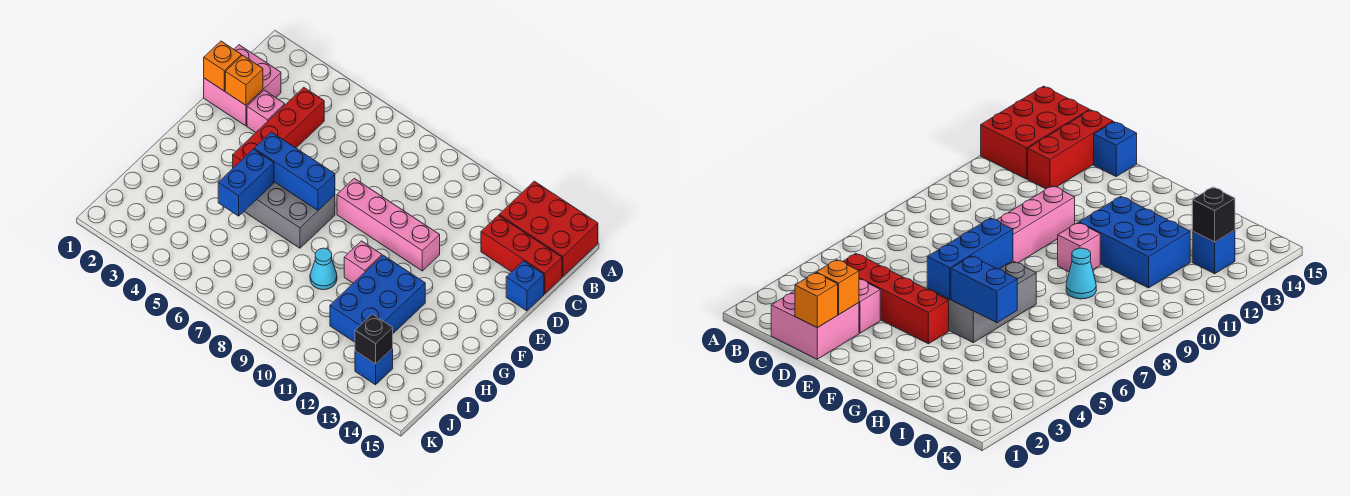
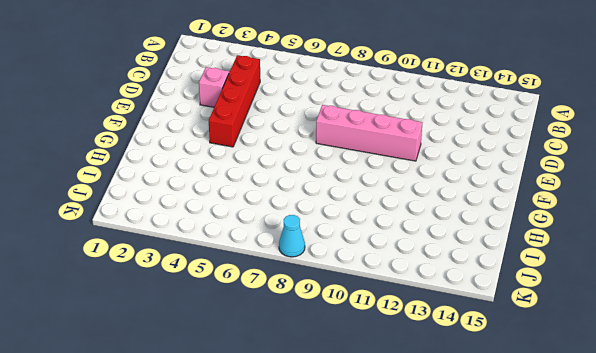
cyan cone K8 level 1 -> cyan cone H9 level 1
none -> red brick A13:B15 level 1
none -> pink brick C1:D2 level 1
none -> red brick C13:C15 level 1

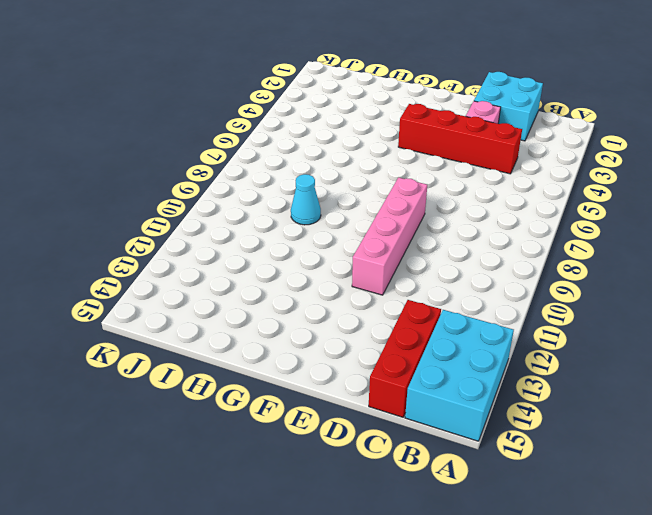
cyan brick A13:B15 level 1 -> red brick A13:B15 level 1
cyan brick C1:D2 level 1 -> pink brick C1:D2 level 1
none -> blue brick D15 level 1
none -> grey brick F5:G7 level 1
none -> pink brick G10 level 1

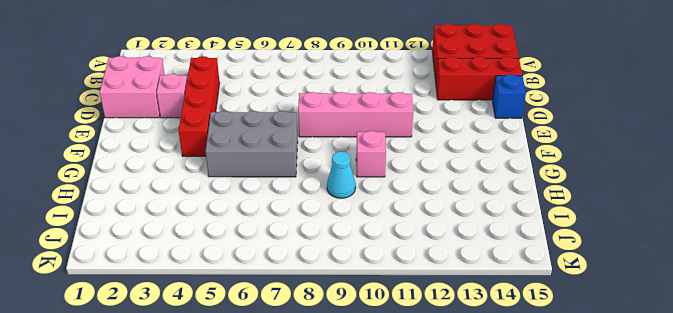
none -> blue brick G11:I12 level 1
none -> blue brick J13 level 1
none -> orange brick D1 level 2

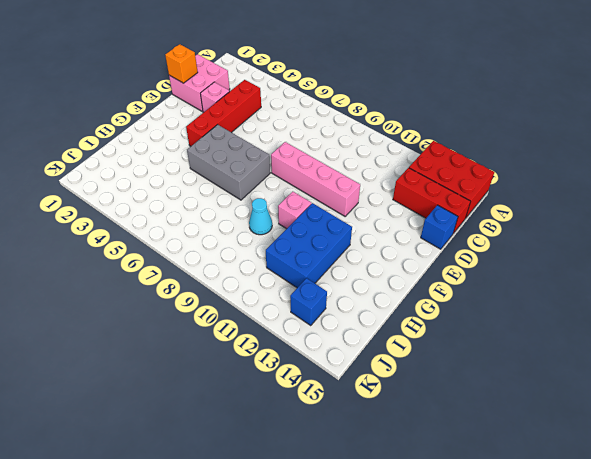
none -> orange brick D2 level 2
none -> blue brick F5:F7 level 2
none -> blue brick G5:H5 level 2

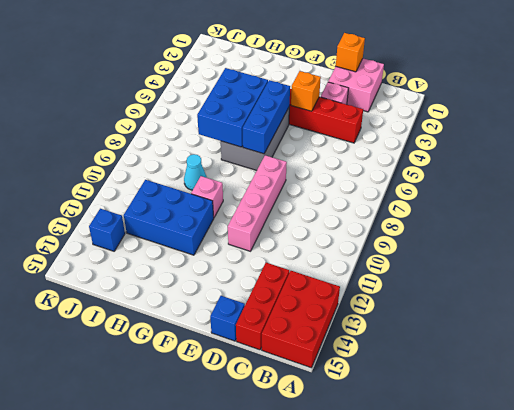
orange brick E4 level 2 -> orange brick D2 level 2
blue brick G5:H7 level 2 -> blue brick G5:H5 level 2
none -> black brick J13 level 2

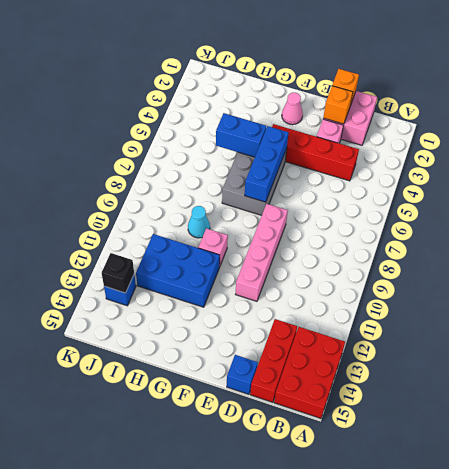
pink cone F2 level 1 -> none

